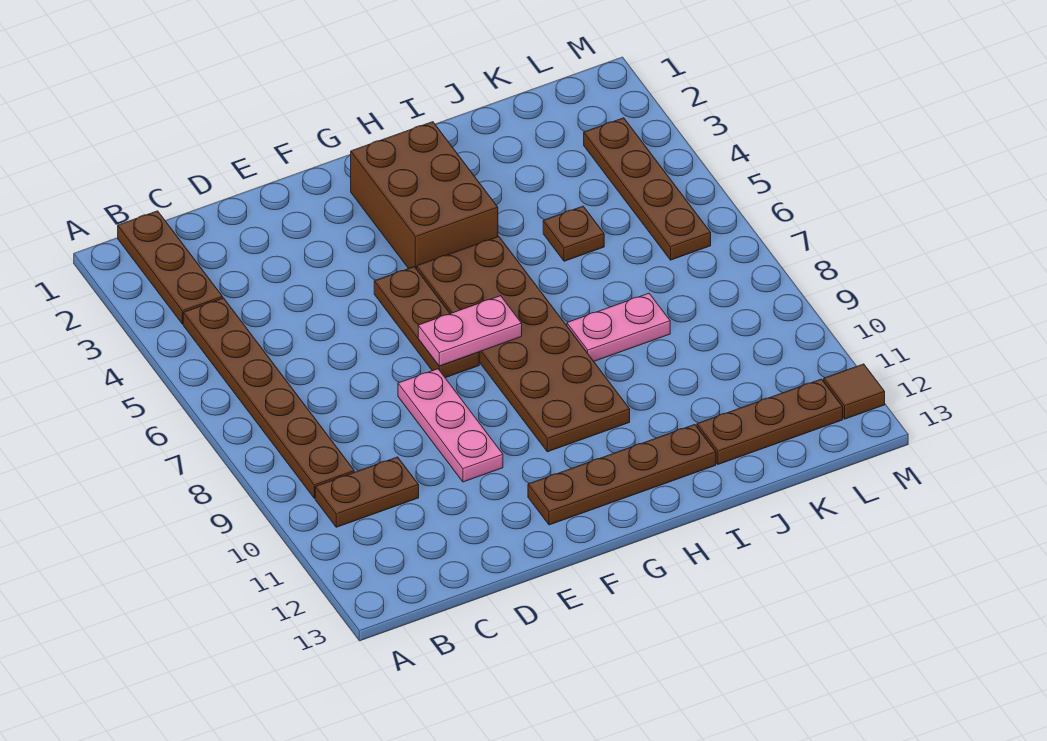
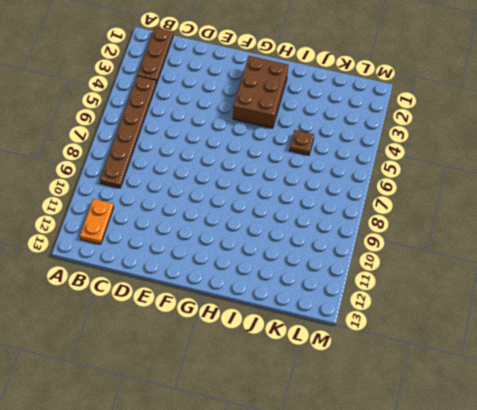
orange plate B11:B12 level 1 -> none
none -> brown plate B10:C10 level 1
none -> pink plate E8:E10 level 1
none -> brown plate F5:F7 level 1

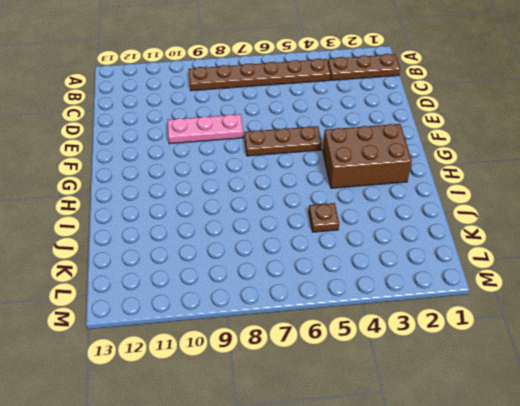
none -> brown plate B10:C10 level 1
none -> brown plate F12:I12 level 1
none -> brown plate G5:H10 level 1

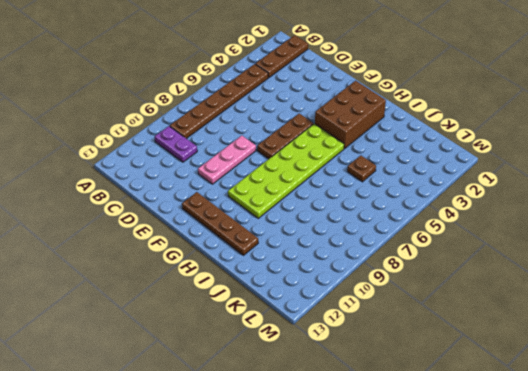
purple plate B10:C10 level 1 -> brown plate B10:C10 level 1
lime plate G5:H10 level 1 -> brown plate G5:H10 level 1
none -> pink plate I8:J8 level 1
none -> brown plate J12:L12 level 1
none -> brown plate L3:L6 level 1

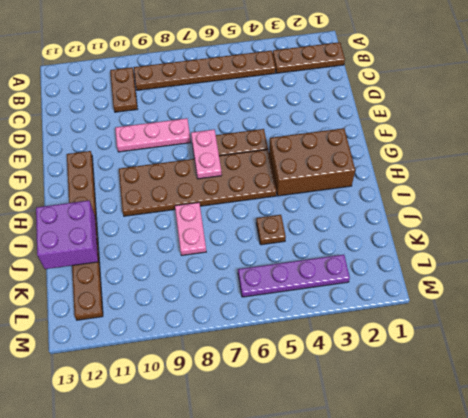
purple brick I12:J13 level 2 -> none
purple plate L3:L6 level 1 -> brown plate L3:L6 level 1
none -> brown tile M12 level 1

